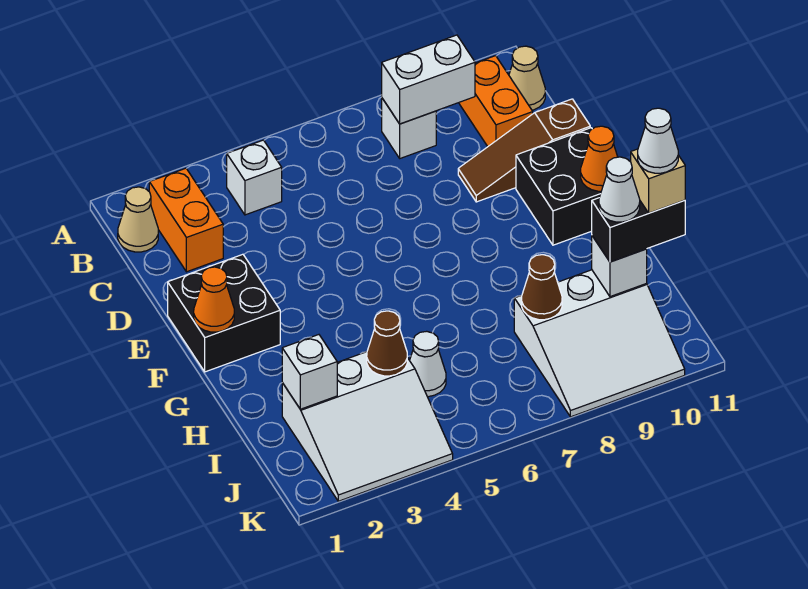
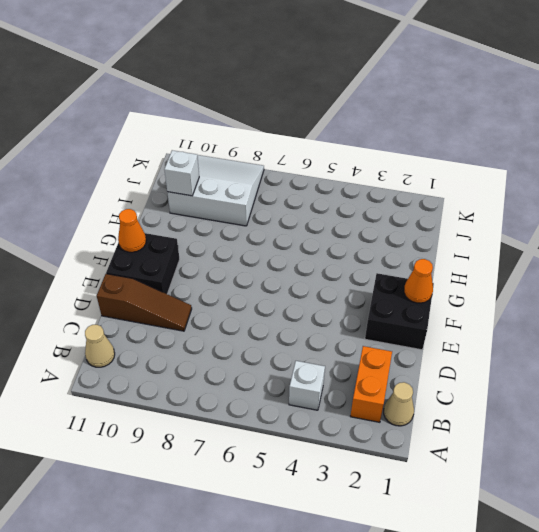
none -> white brick B8 level 1
none -> orange brick B10:C10 level 1
none -> white slope I2:K4 level 1 top I

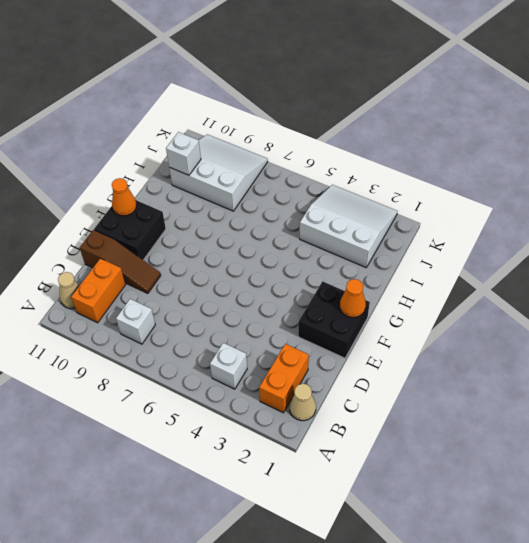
none -> white cone I5 level 1
none -> white brick B8:B9 level 2
none -> white brick I2 level 2

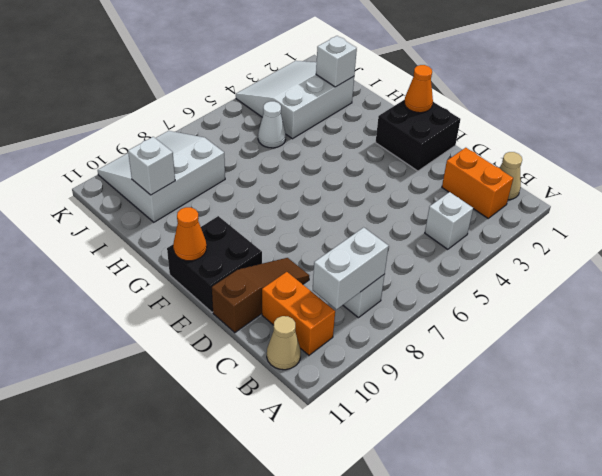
none -> brown cone I4 level 2
none -> brown cone I8 level 2
none -> black brick I10:I11 level 3

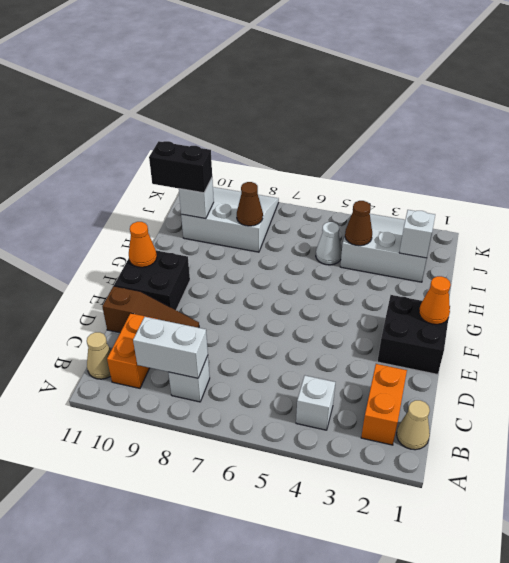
none -> white cone I10 level 4
none -> tan brick I11 level 4
none -> white cone I11 level 5

